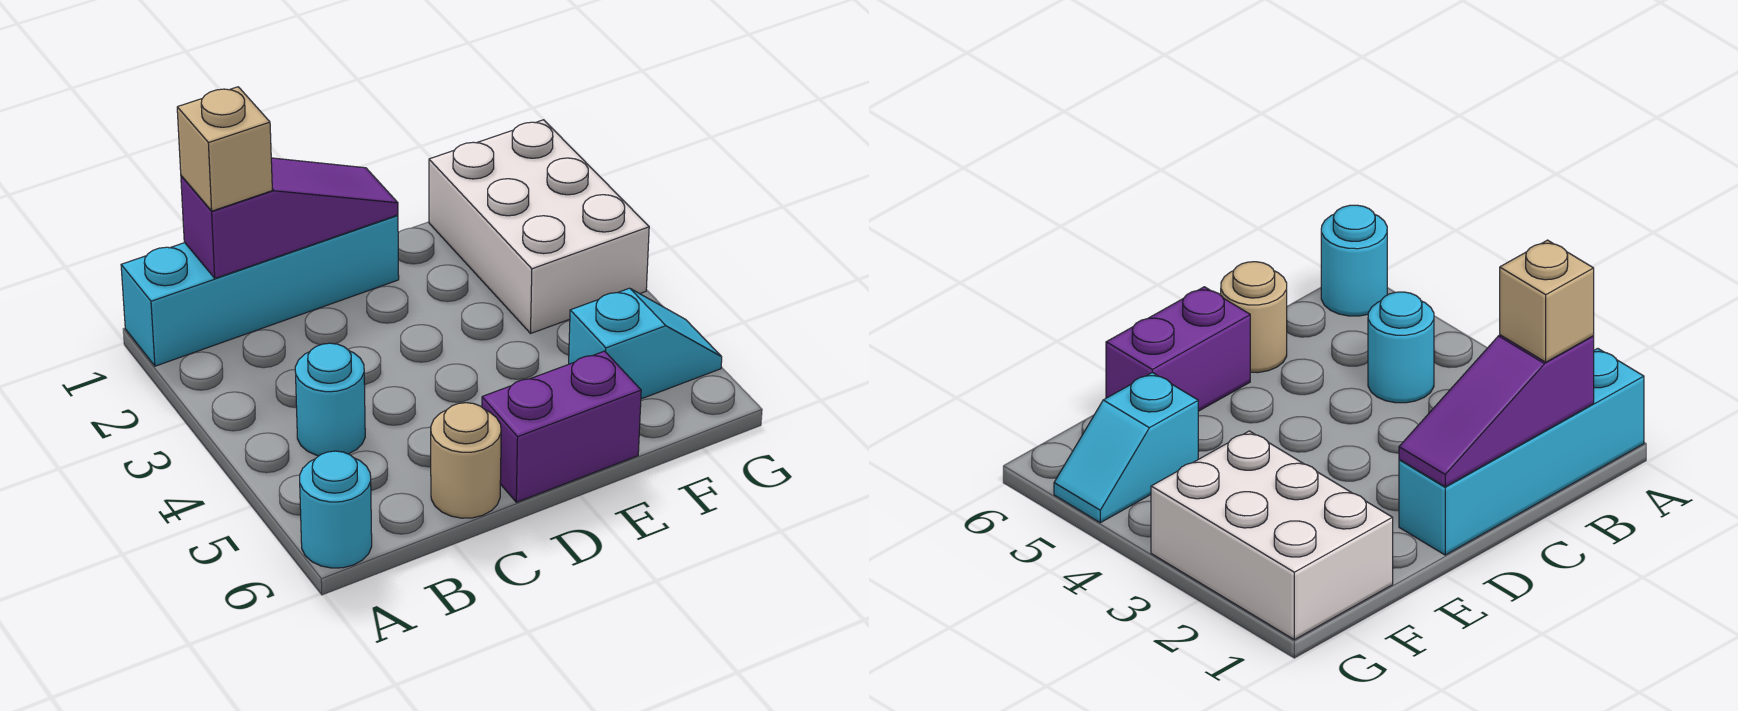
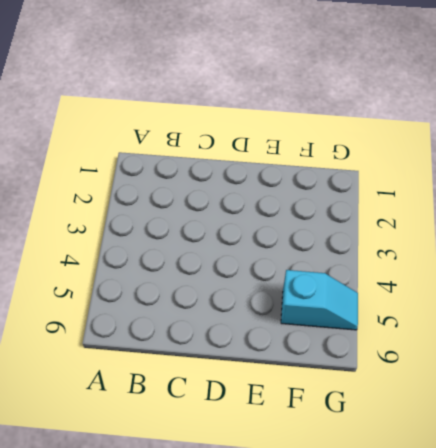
none -> cyan brick A1:D1 level 1
none -> cyan round brick A6 level 1

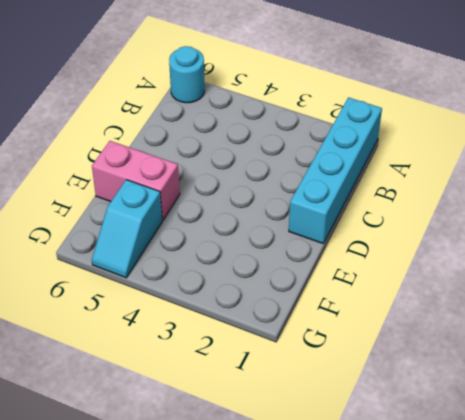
pink brick E5:E6 level 1 -> purple brick D6:E6 level 1
none -> cyan round brick B4 level 1
none -> tan round brick C6 level 1

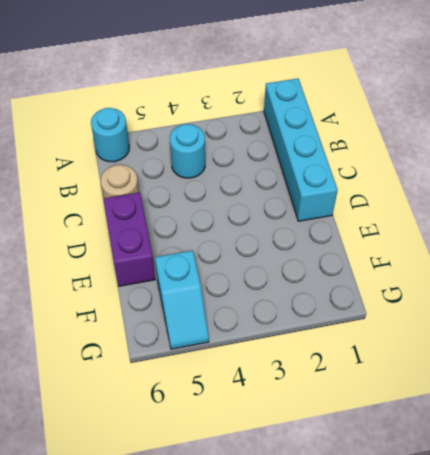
none -> white brick F1:G3 level 1
none -> purple slope B1:D1 level 2 top B

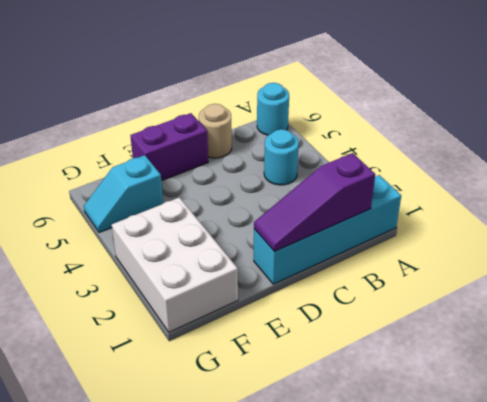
none -> tan brick B1 level 3

